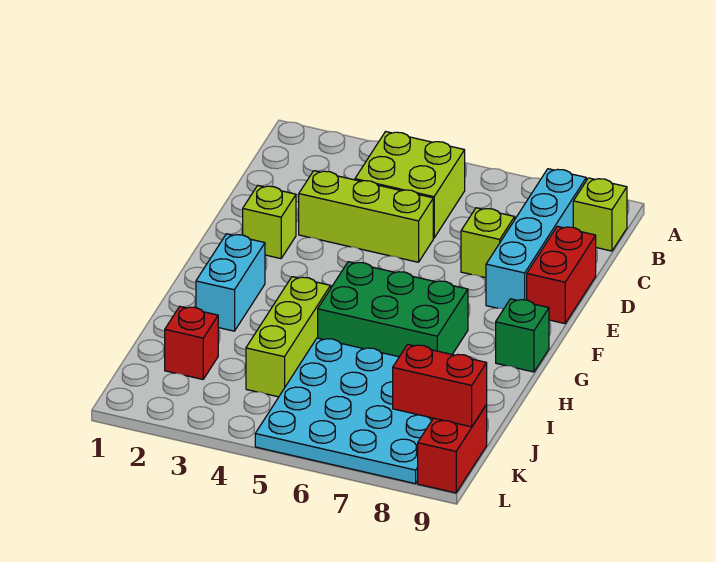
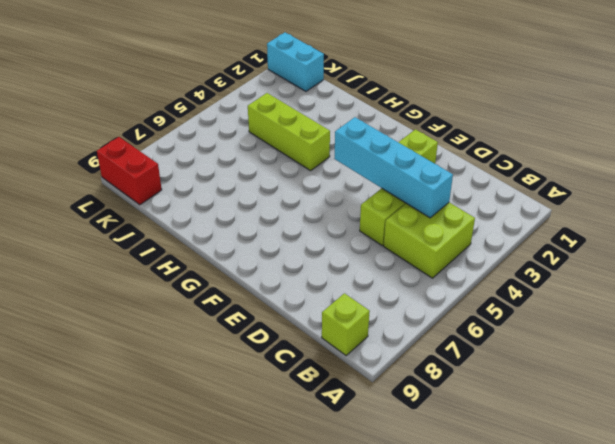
cyan brick C4:F4 level 2 -> cyan brick B8:E8 level 1
cyan brick K1:L1 level 1 -> cyan brick G2:H2 level 1
none -> lime brick D7 level 1
none -> red brick D9:E9 level 1
none -> green brick G5:H7 level 1

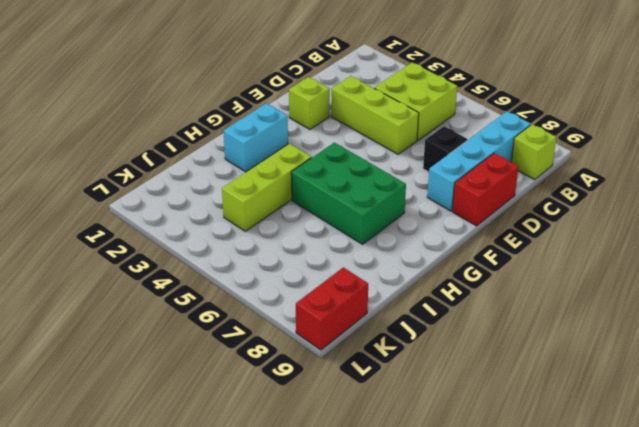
black brick D7 level 1 -> lime brick D7 level 1
none -> green brick G9 level 1
none -> cyan plate I5:L8 level 1
none -> red brick J2 level 1

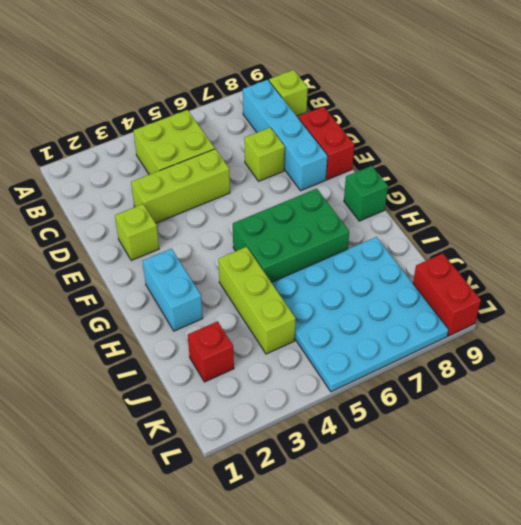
none -> red brick K8:K9 level 2

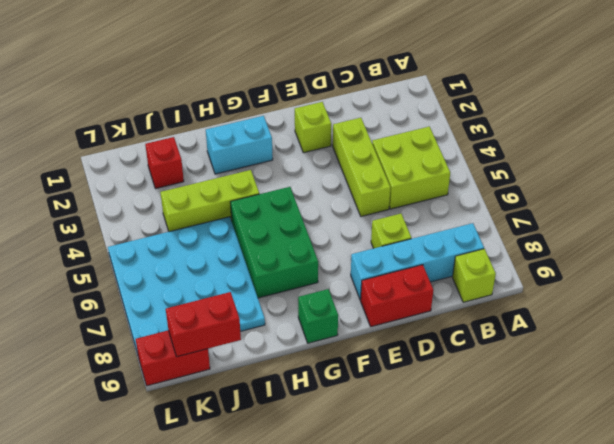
red brick J9:K9 level 2 -> red brick K8:K9 level 2

